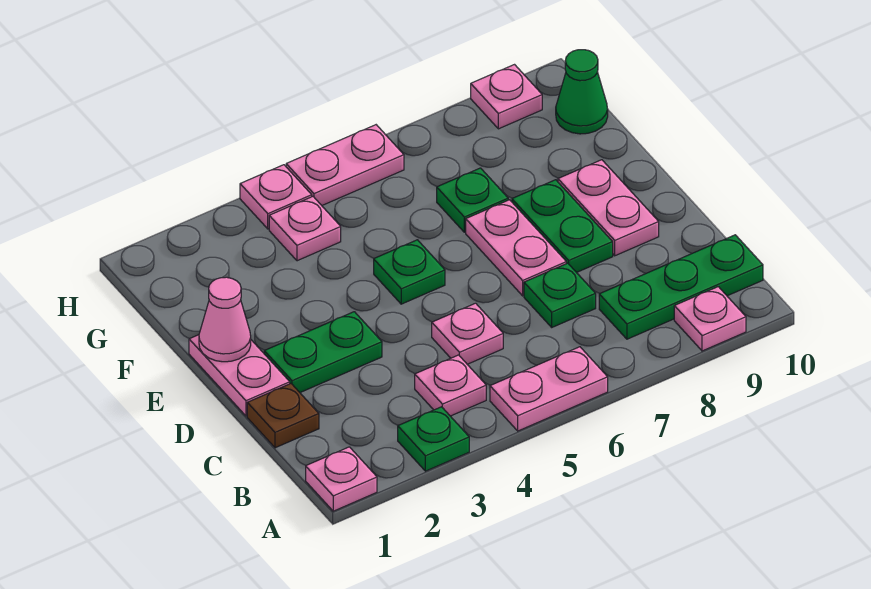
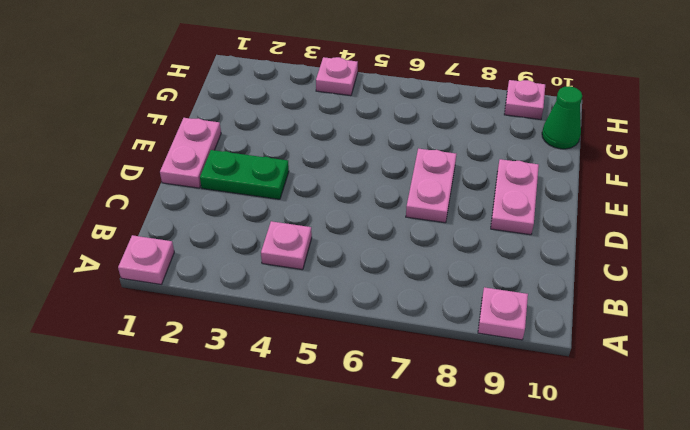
none -> green plate A3 level 1
none -> pink plate A5:A6 level 1
none -> green plate B8:B10 level 1

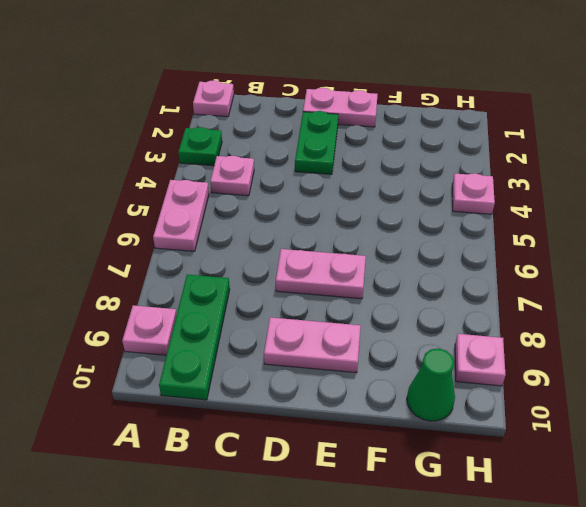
none -> brown plate C1 level 1
none -> pink plate C5 level 1
none -> green plate C7 level 1

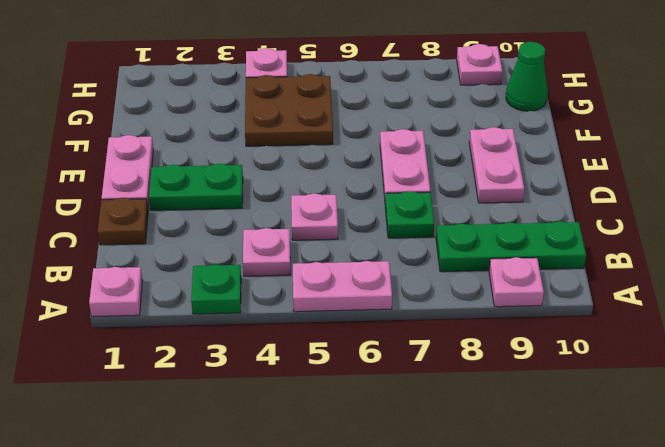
brown plate F4:G5 level 1 -> pink plate G4 level 1
none -> green plate D8:E8 level 1
none -> green plate E5 level 1
none -> green plate F7 level 1

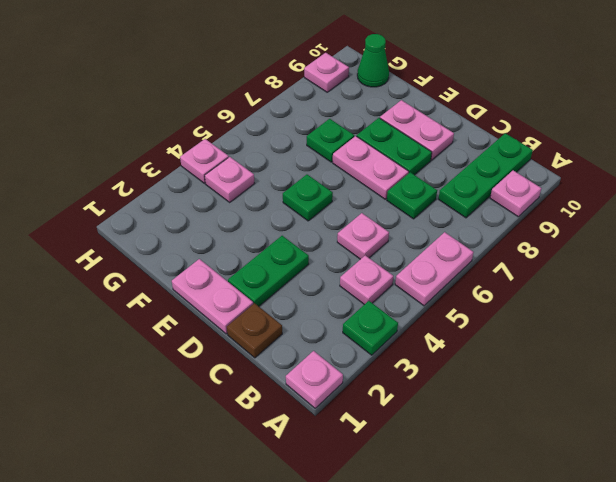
none -> pink plate H5:H6 level 1
none -> pink cone E1 level 2

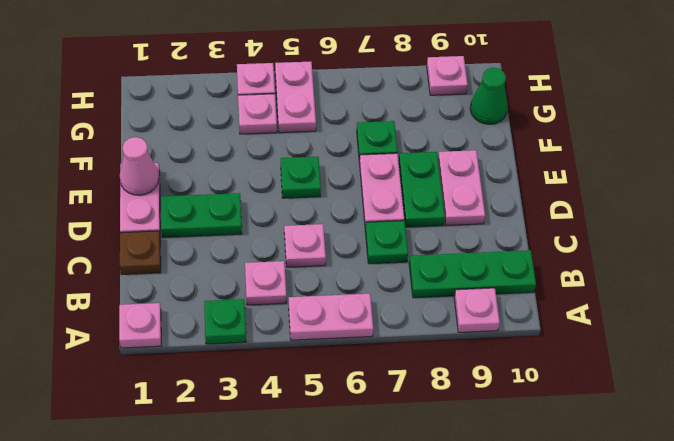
pink plate G5:H5 level 1 -> pink plate H5:H6 level 1

